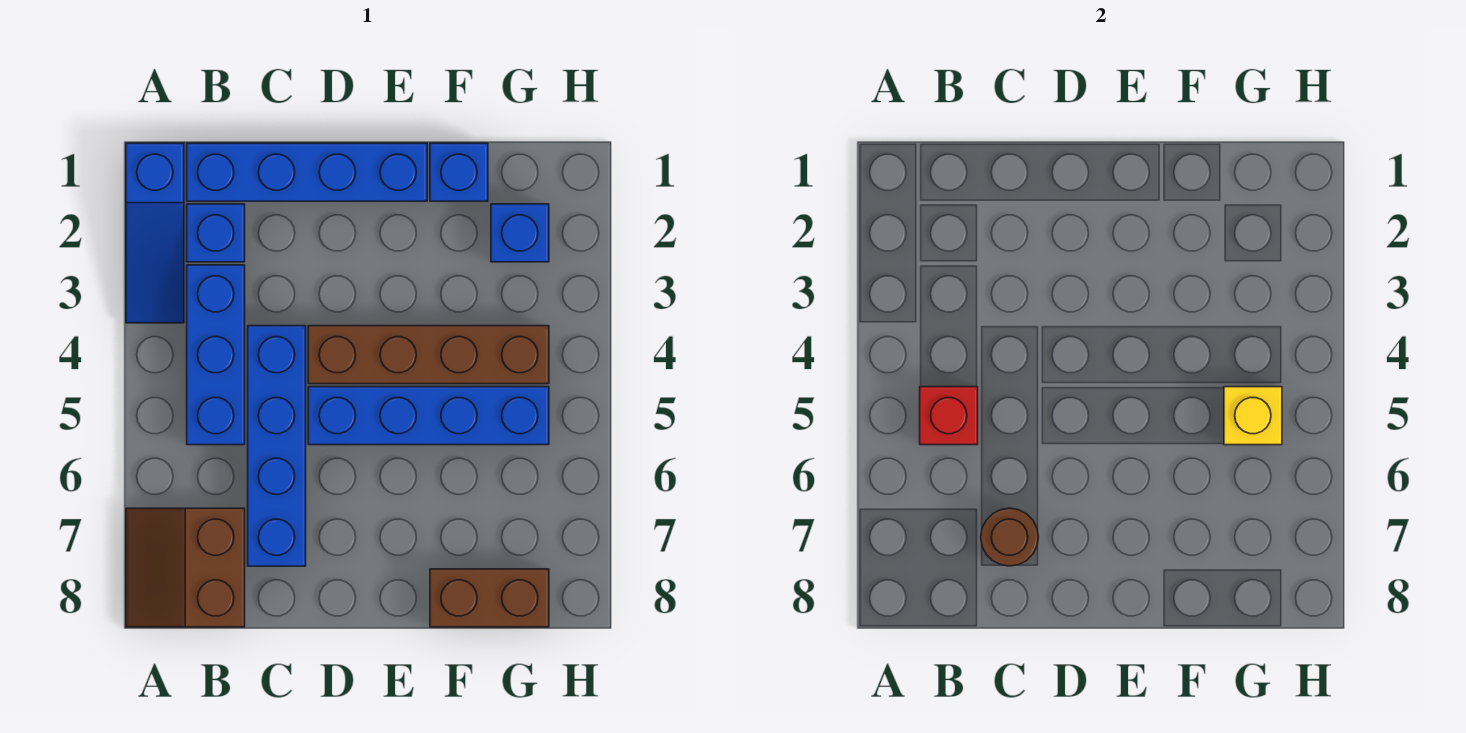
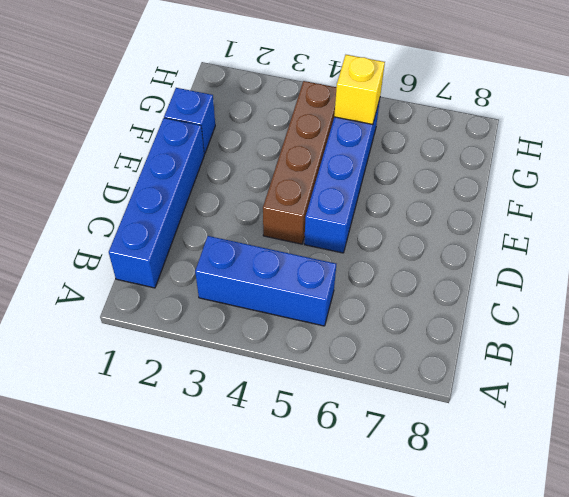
none -> blue slope A1:A3 level 1 top 1
none -> brown slope A7:B8 level 1 top B
none -> blue brick B2 level 1

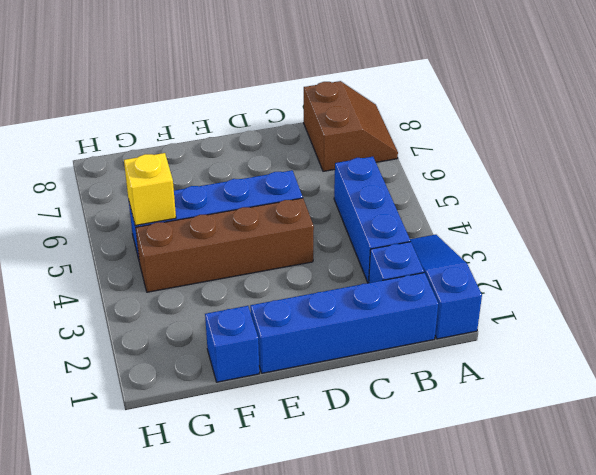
none -> blue brick C4:C7 level 1
none -> brown brick F8:G8 level 1
none -> blue brick G2 level 1

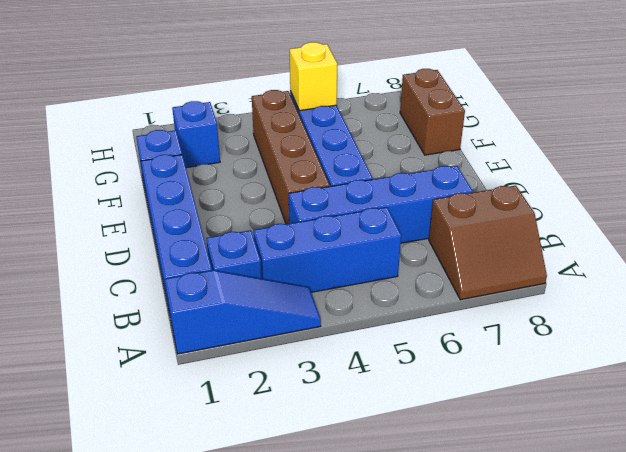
none -> red brick B5 level 2
none -> brown round brick C7 level 2

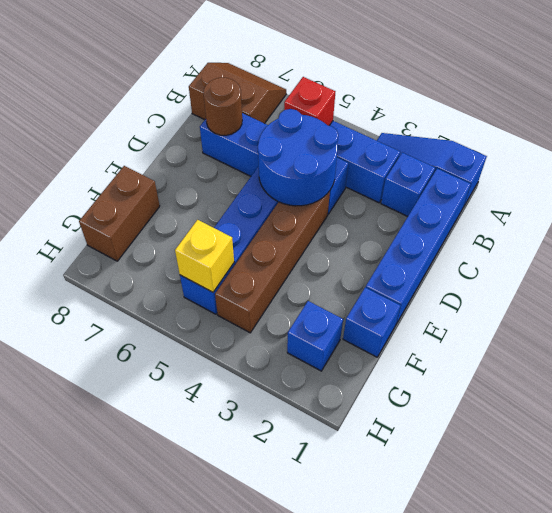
blue round brick C4:D5 level 2 -> none

